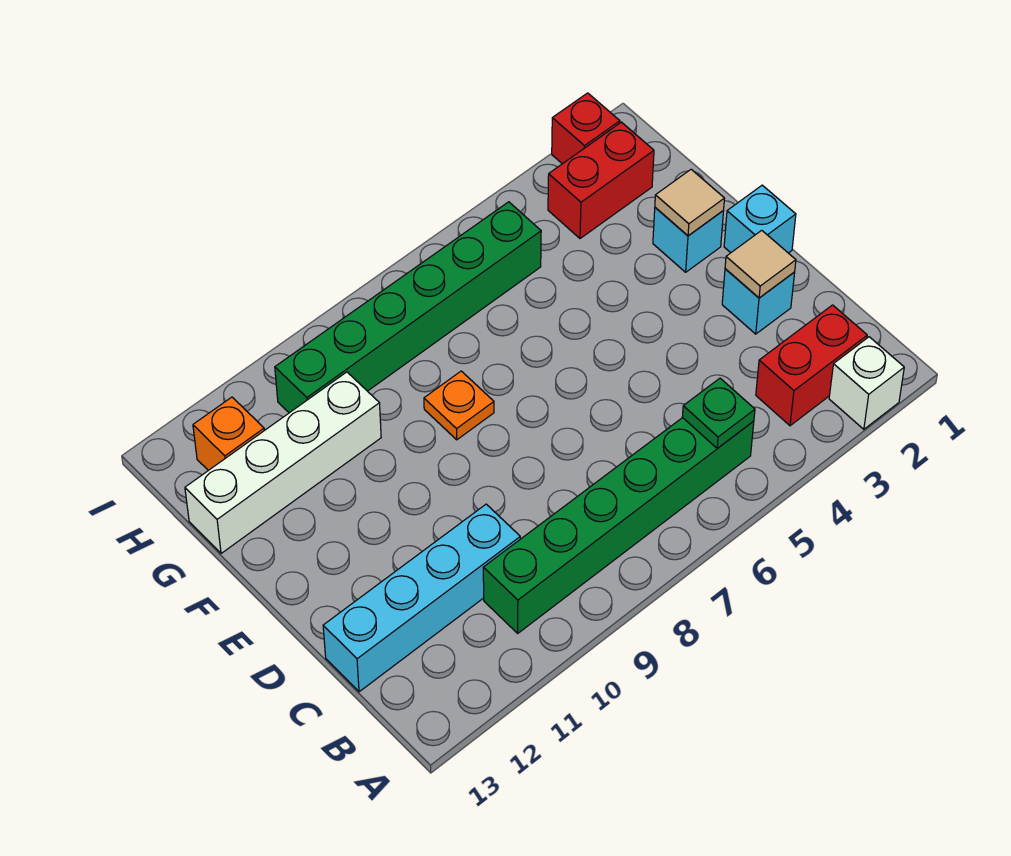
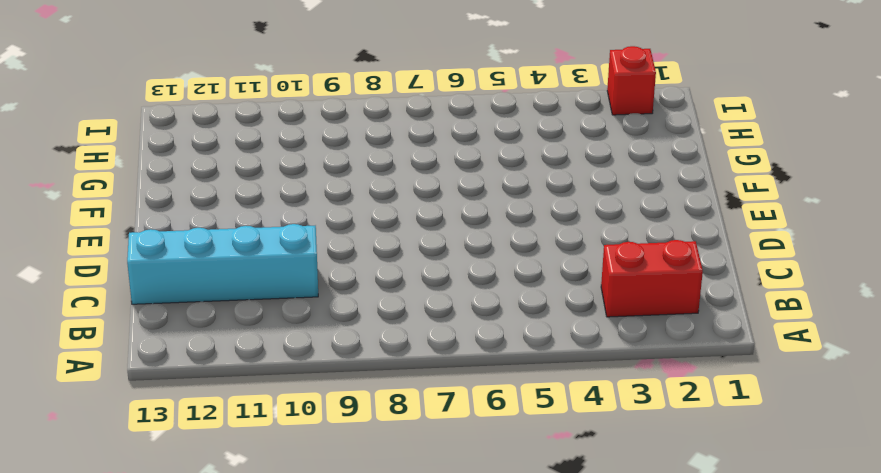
none -> white brick A2 level 1
none -> green brick B5:B10 level 1
none -> cyan brick D2 level 1

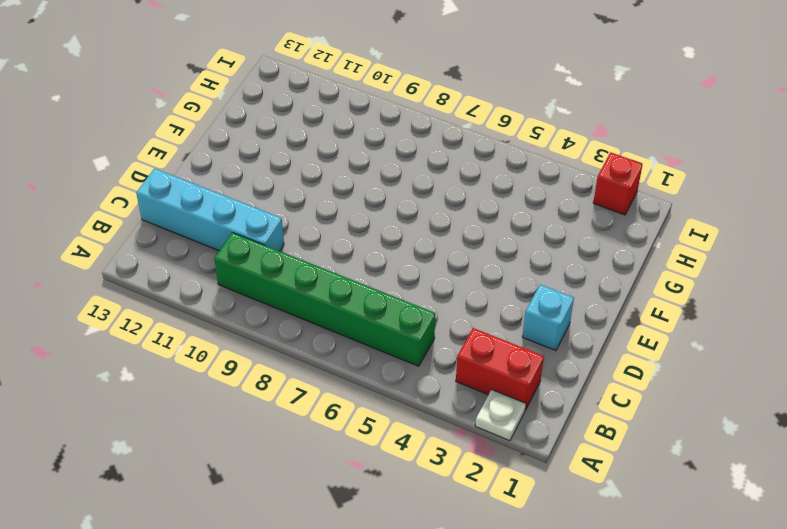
white plate A2 level 1 -> white brick A2 level 1
none -> cyan brick E1 level 1
none -> cyan brick F2 level 1
none -> orange plate F8 level 1

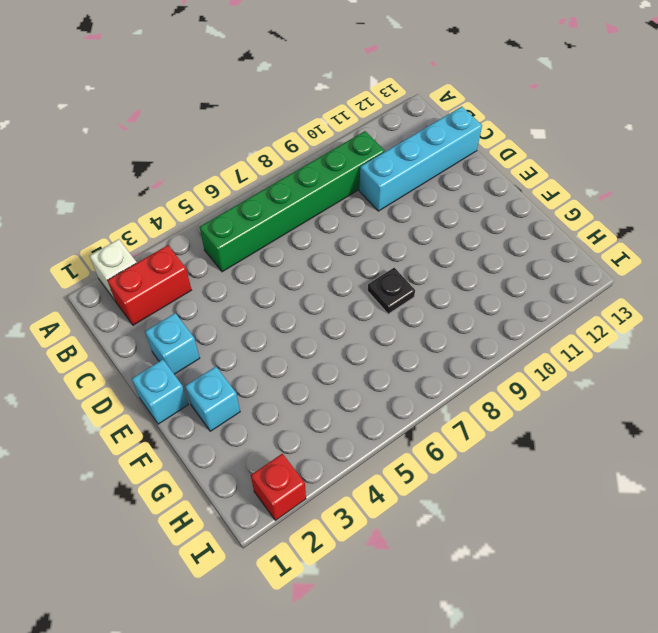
black plate F8 level 1 -> orange plate F8 level 1
none -> white brick G10:G13 level 1
none -> red brick H2:H3 level 1
none -> green brick H5:H10 level 1

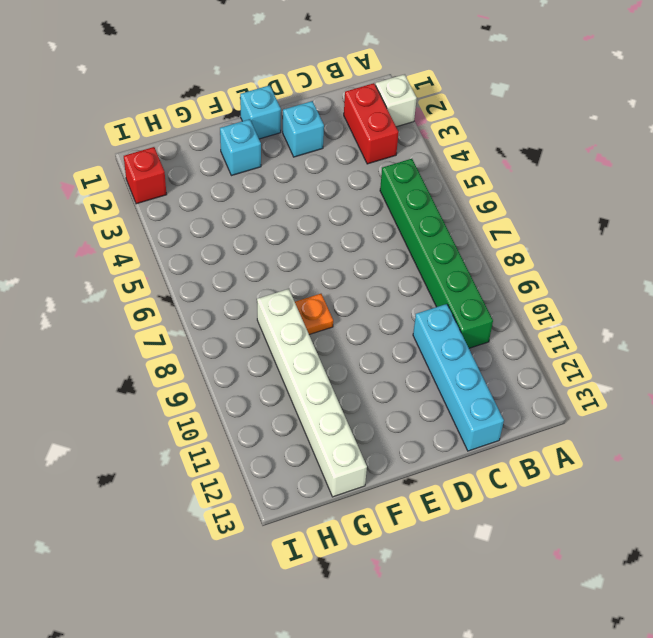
white brick G8:G13 level 1 -> white brick G10:G13 level 1
none -> red brick H2:H3 level 1
none -> green brick H5:H10 level 1
none -> orange brick H12 level 1

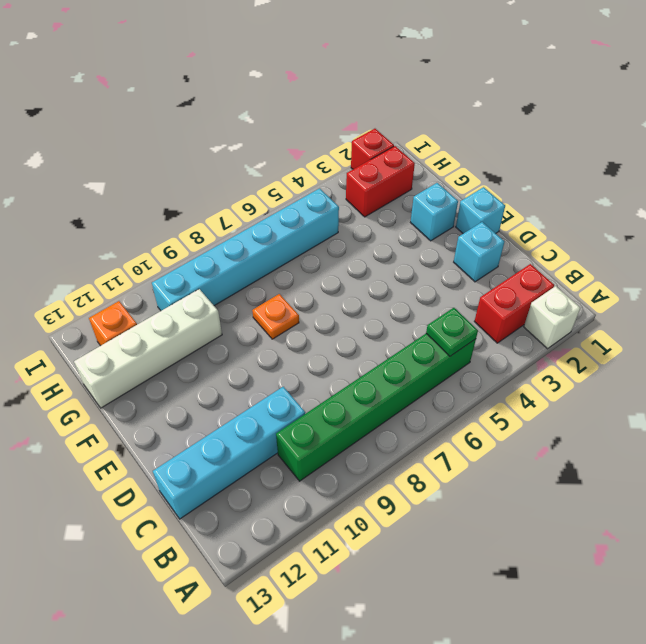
cyan brick H5:H10 level 1 -> green brick H5:H10 level 1
none -> tan tile D2 level 2
none -> tan tile F2 level 2

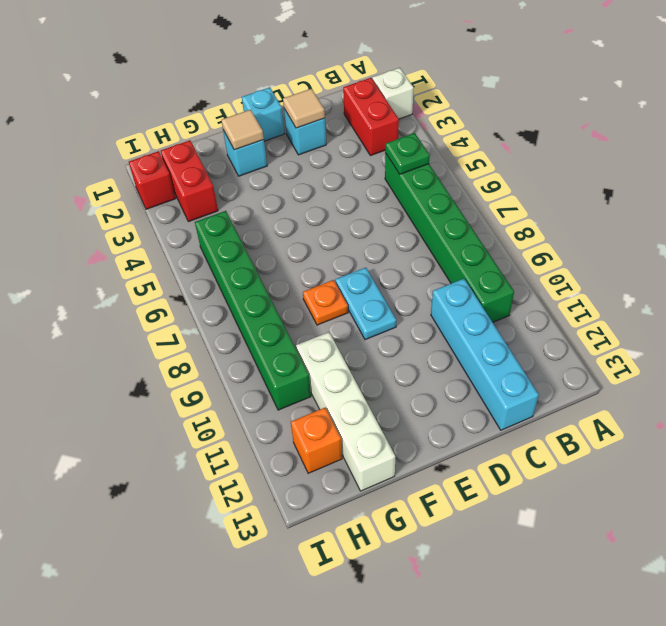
cyan plate E8:E9 level 1 -> none

